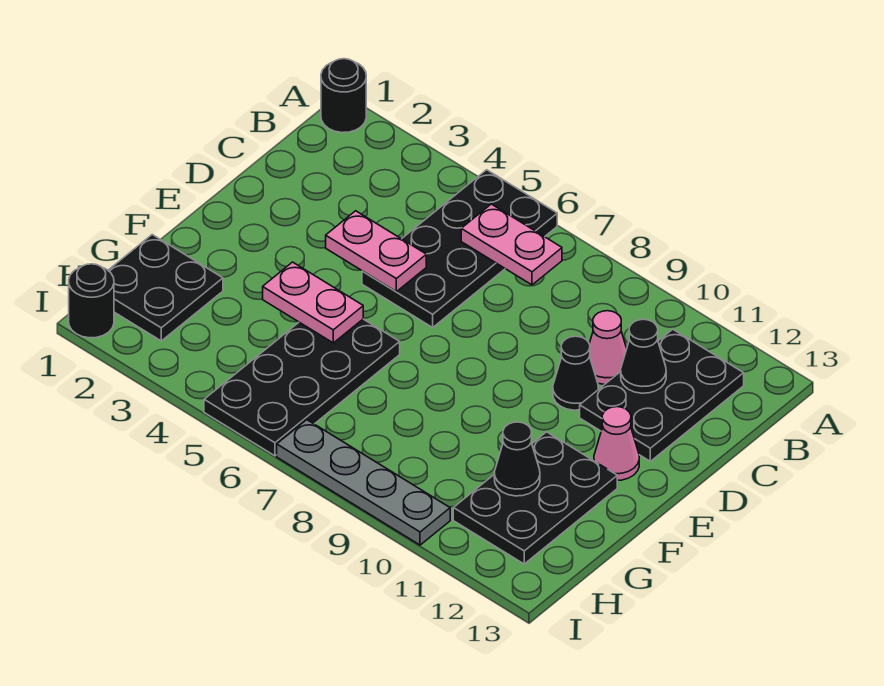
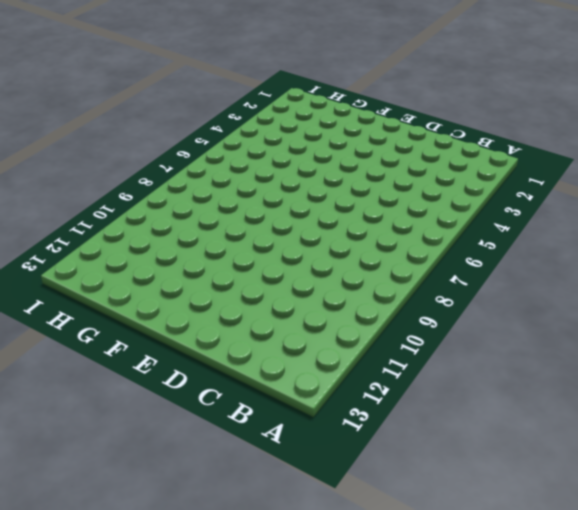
none -> black round brick A1 level 1
none -> black plate A5:D6 level 1
none -> black plate B11:D12 level 1

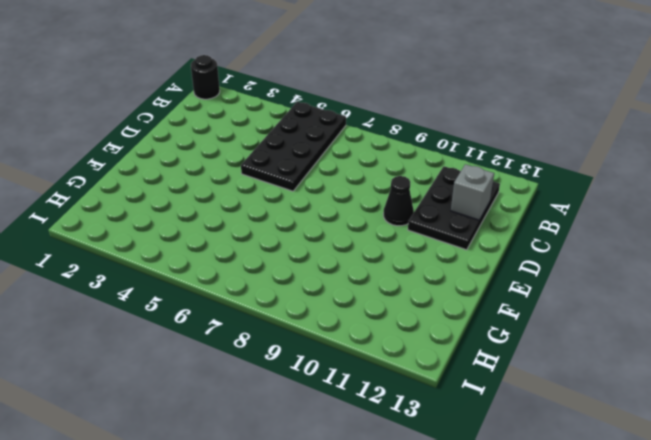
grey brick C12 level 2 -> none
none -> pink cone C10 level 1
none -> pink cone E12 level 1
none -> black plate F5:I6 level 1

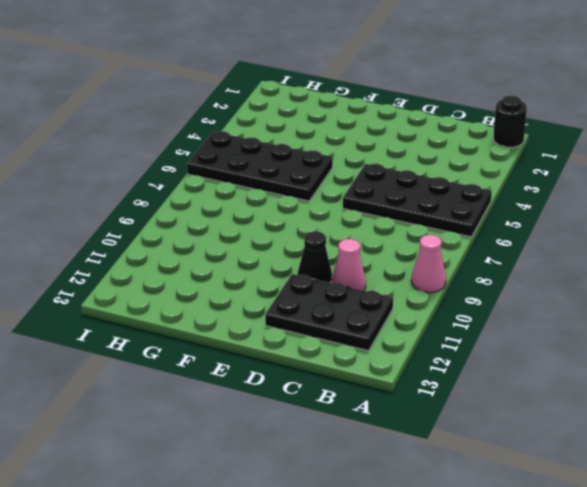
pink cone A9 level 1 -> pink cone E12 level 1
none -> black plate F11:H12 level 1
none -> black plate G1:H2 level 1
none -> black round brick I1 level 1

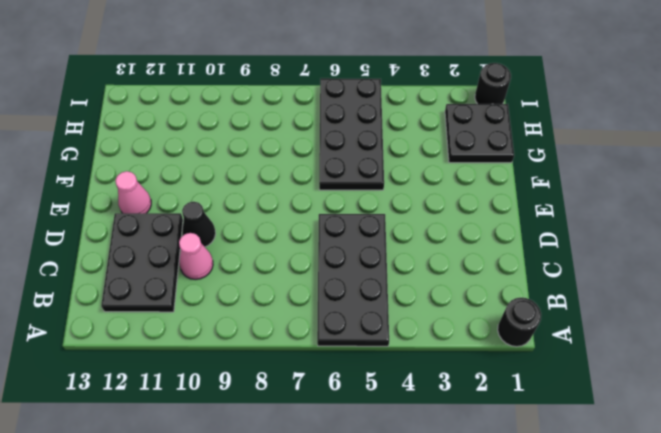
none -> black plate F11:H12 level 1
none -> grey plate I7:I10 level 1
none -> pink plate B6:B7 level 2

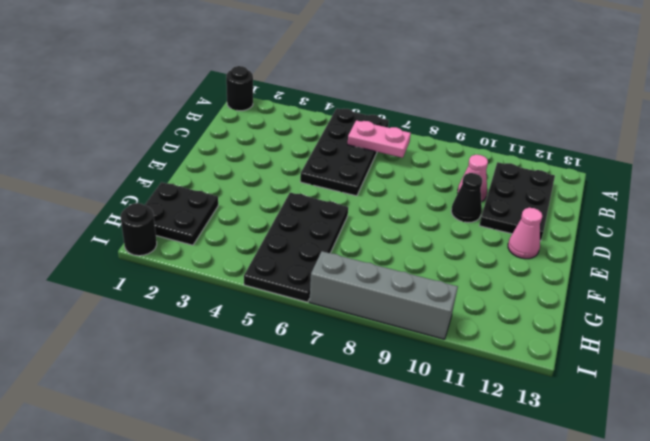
grey brick I7:I10 level 1 -> grey plate I7:I10 level 1
none -> black plate F11:H12 level 1
none -> black cone C11 level 2
none -> pink plate D4:D5 level 2

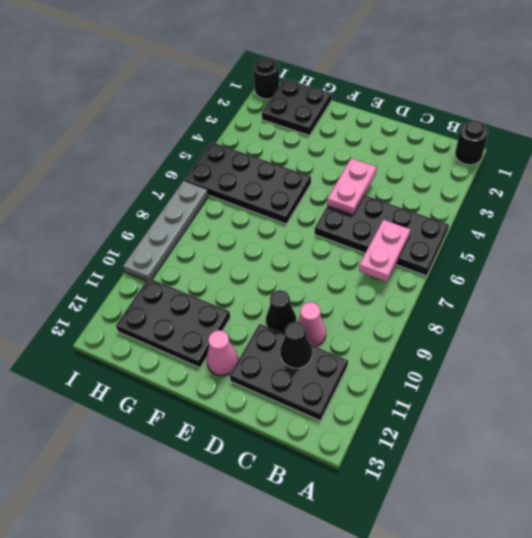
none -> pink plate F4:F5 level 2
none -> black cone G11 level 2

